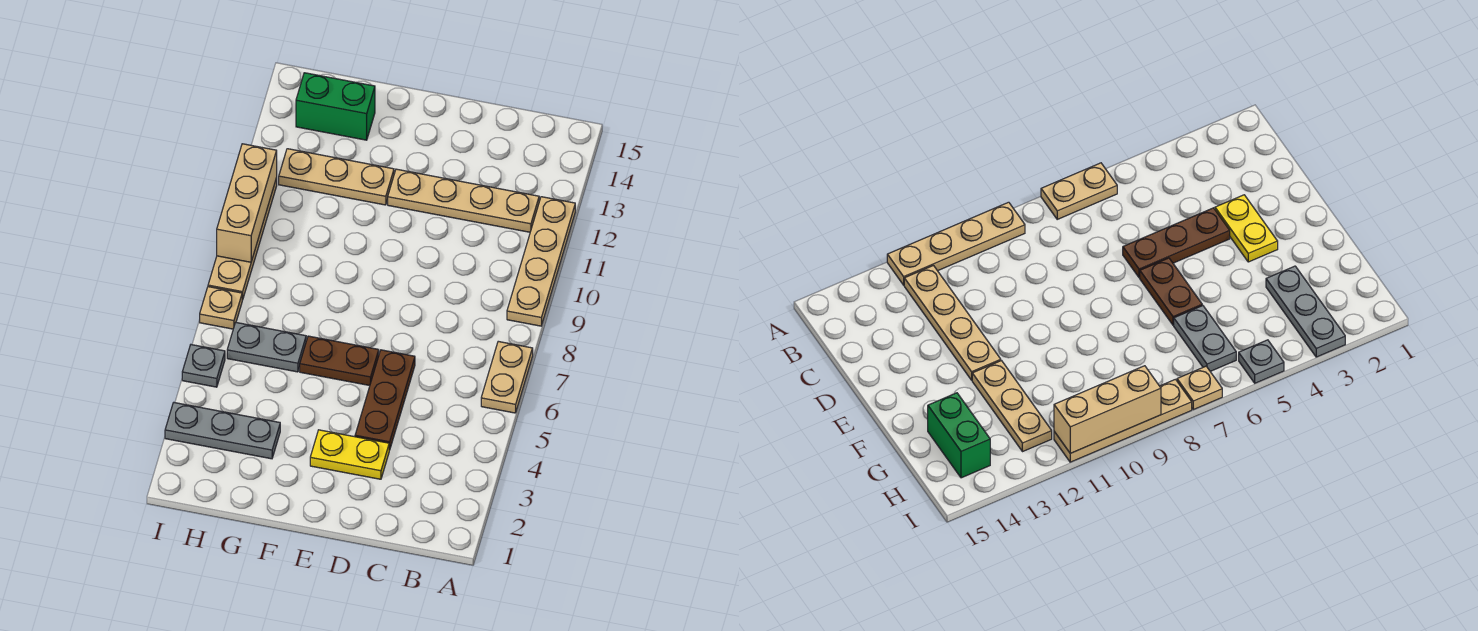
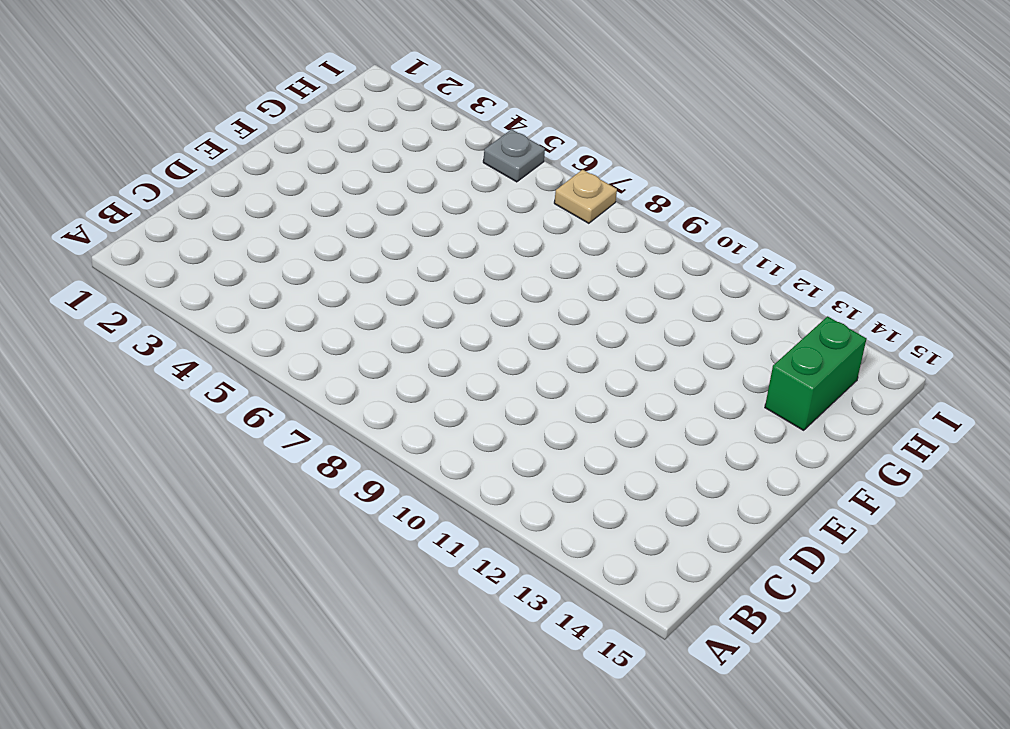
none -> tan plate A6:A7 level 1
none -> tan plate A9:A12 level 1
none -> tan plate B12:E12 level 1

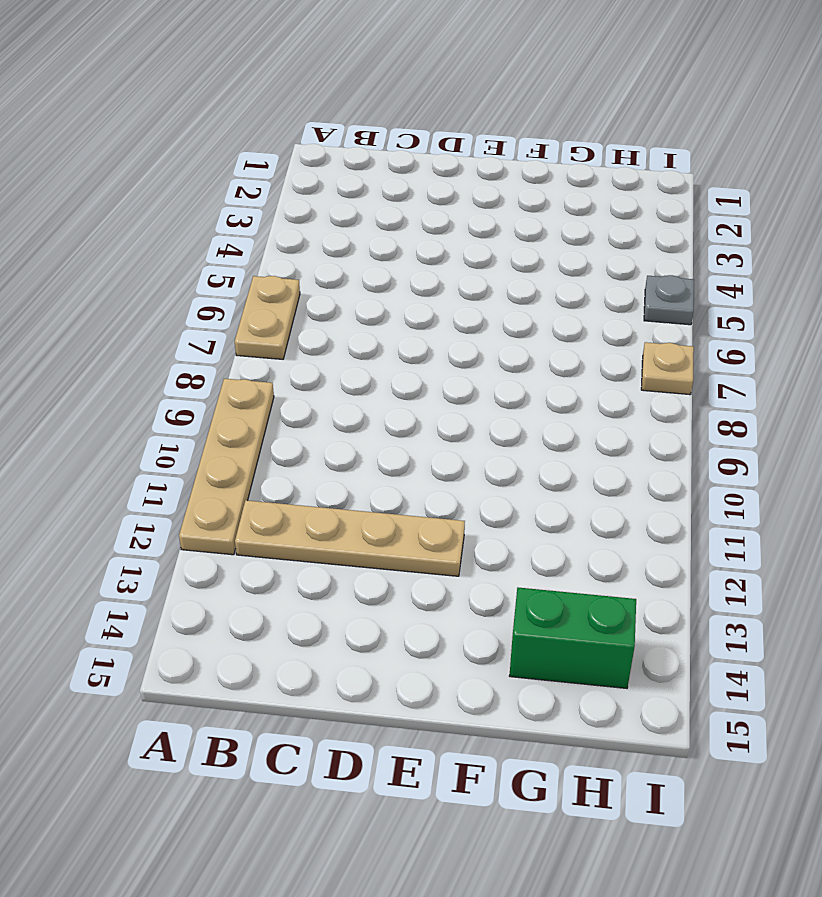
none -> yellow plate D3:E3 level 1
none -> brown plate D4:D6 level 1
none -> brown plate E6:F6 level 1

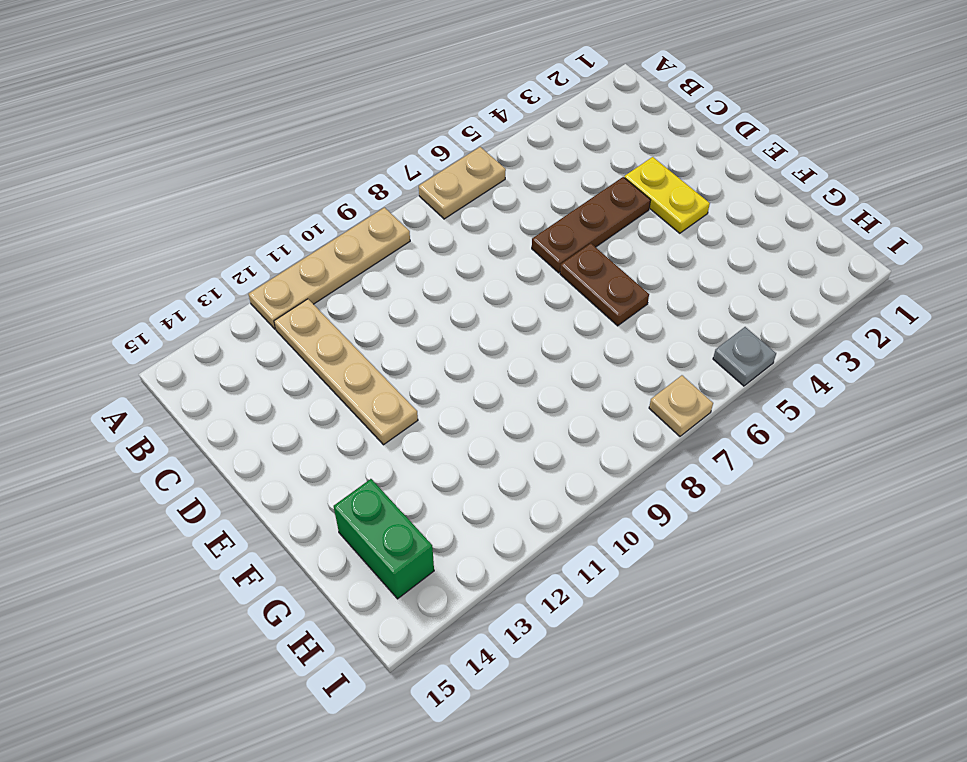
none -> tan plate F12:H12 level 1
none -> grey plate G3:I3 level 1
none -> grey plate G6:H6 level 1

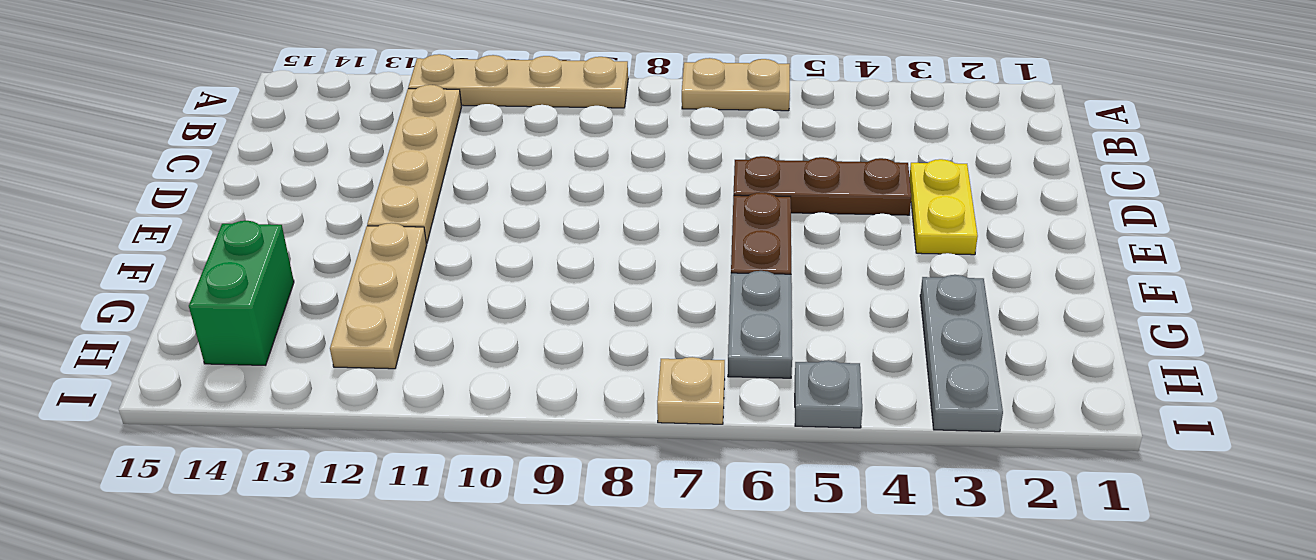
none -> tan plate I8:I11 level 1
none -> tan brick I9:I11 level 2

